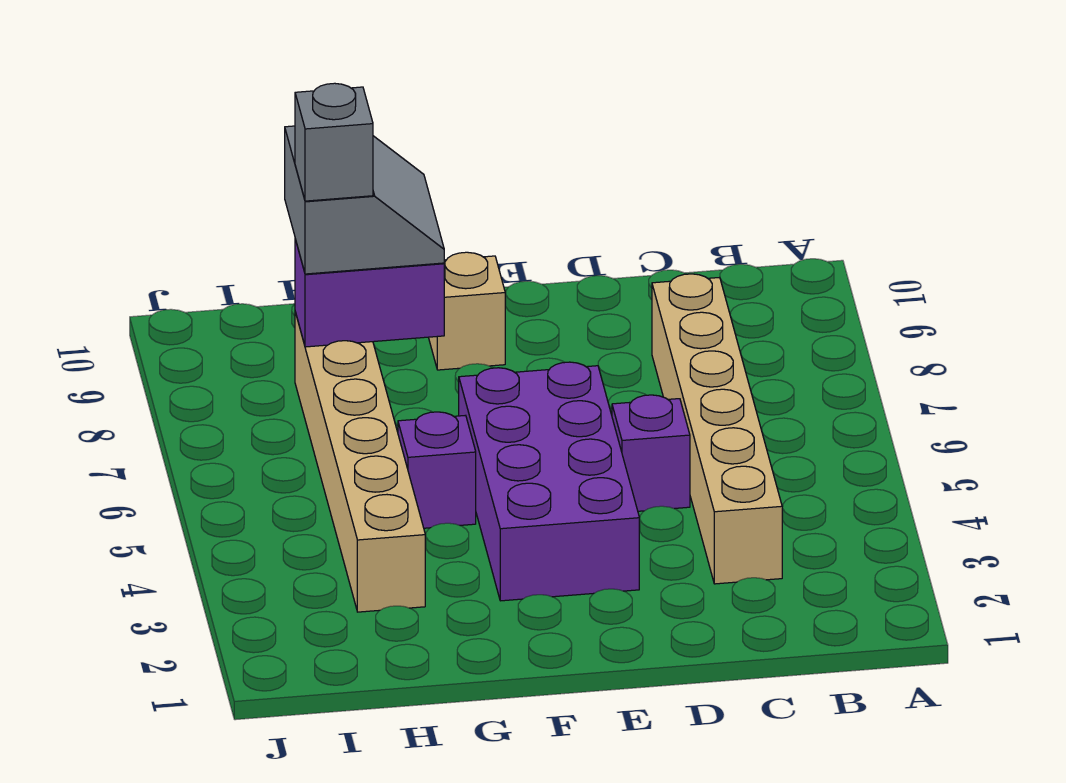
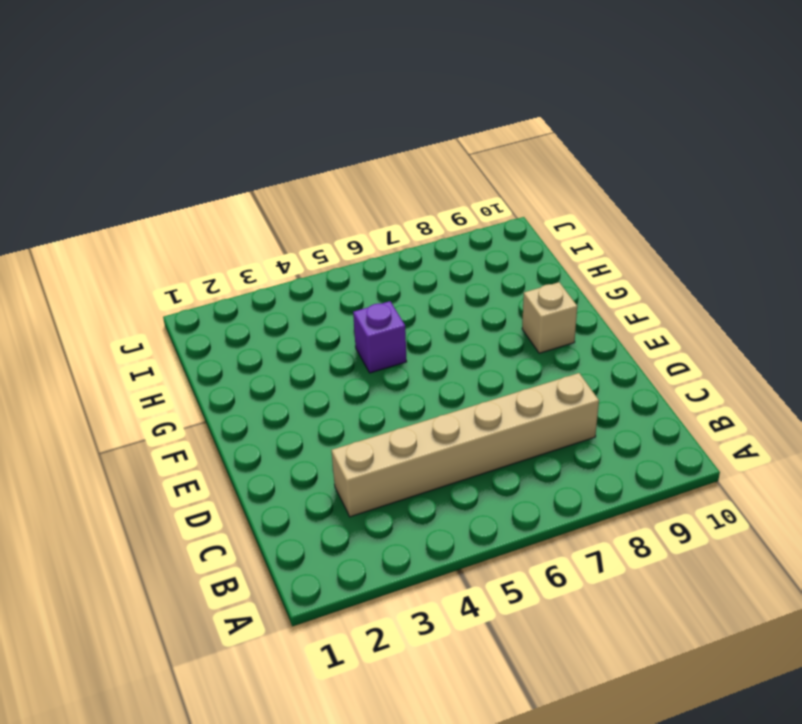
none -> purple brick D5 level 1
none -> purple brick E3:F6 level 1

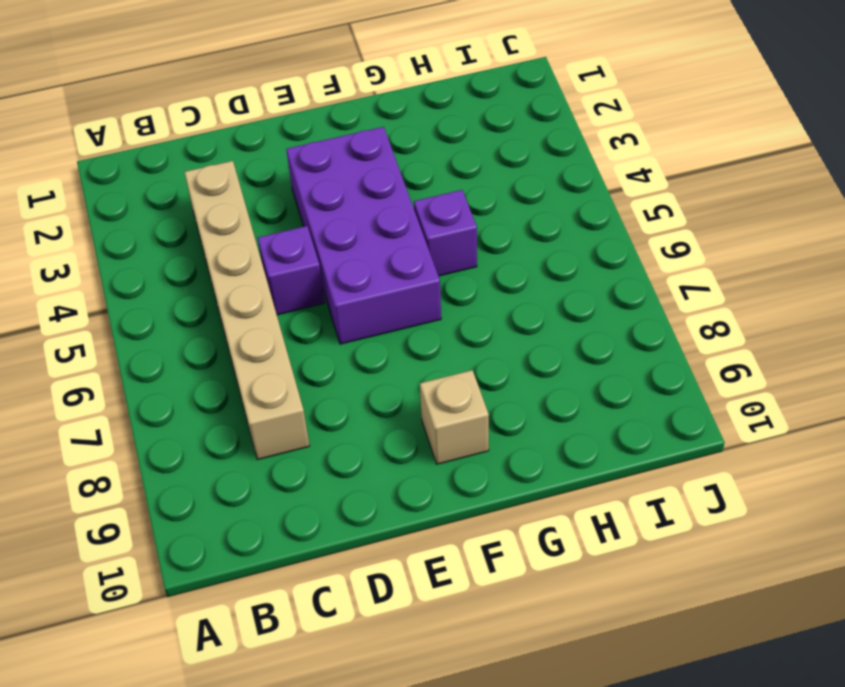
none -> tan brick H3:H8 level 1
none -> purple brick G8:H8 level 2

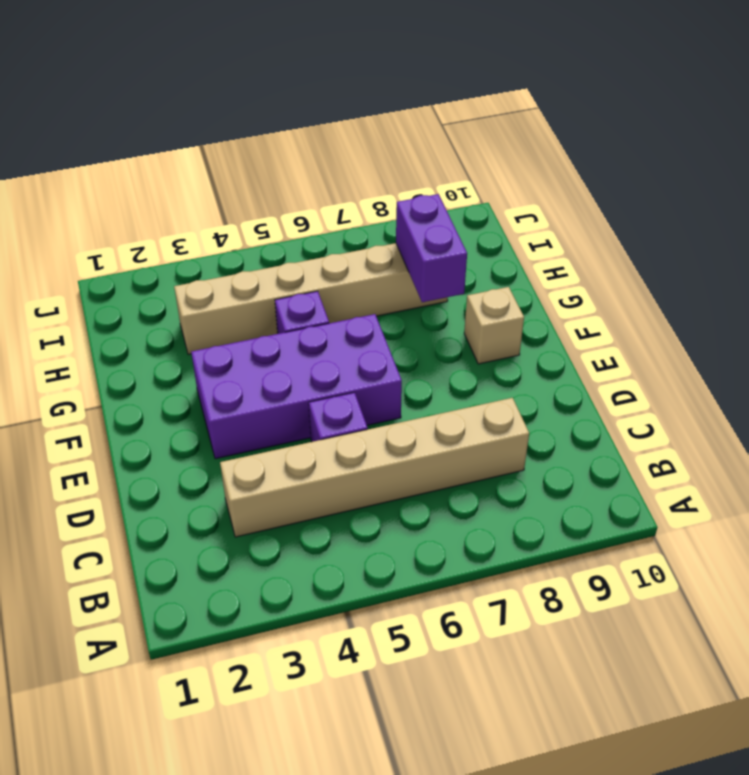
none -> grey slope G8:H9 level 3 top H
none -> grey brick H8 level 4

